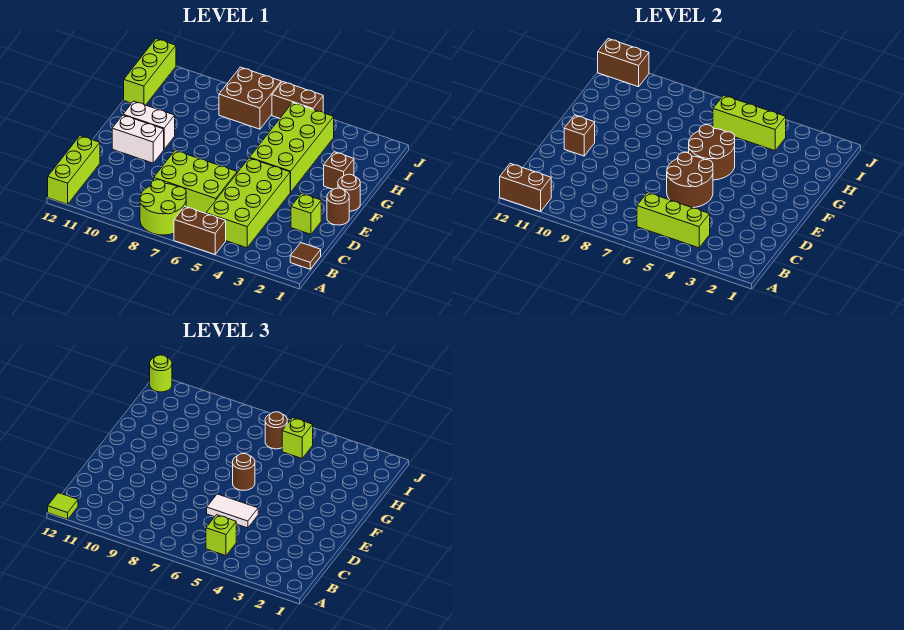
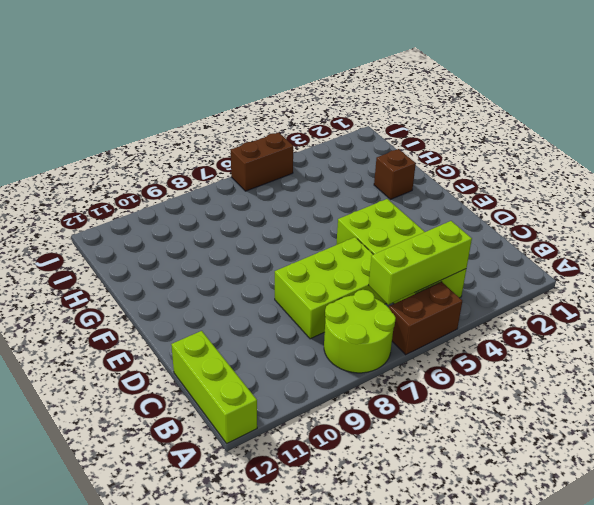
none -> brown tile B1 level 1
none -> lime brick D2 level 1
none -> brown round brick E1 level 1
none -> white brick E10:E11 level 1

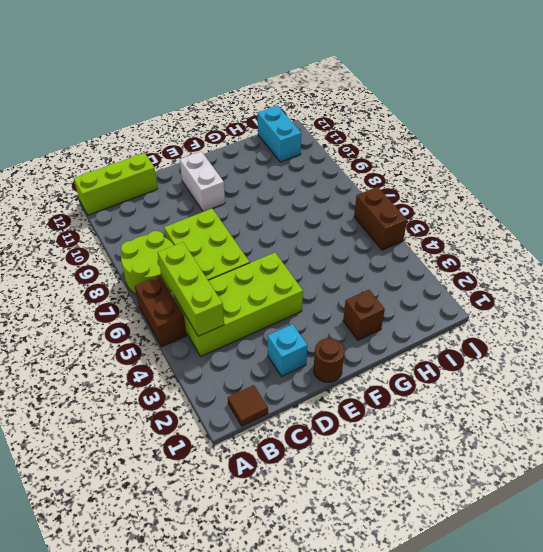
cyan brick D2 level 1 -> lime brick D2 level 1
cyan brick I11:I12 level 1 -> lime brick H12:J12 level 1
none -> brown round brick F1 level 1
none -> lime brick F4:I5 level 1
none -> white brick F10:F11 level 1
none -> brown brick I7:J8 level 1

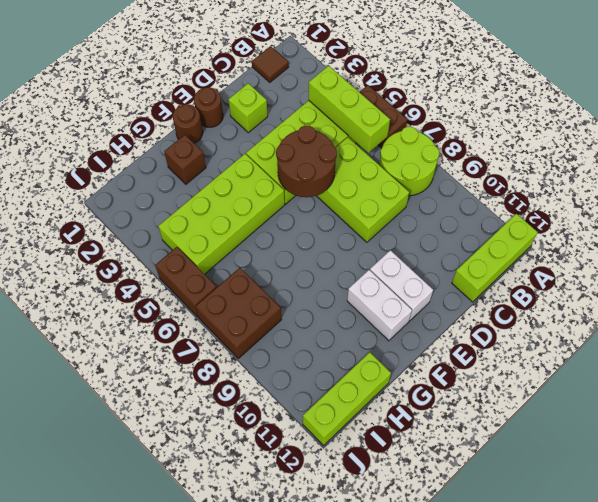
none -> brown brick A11:A12 level 2
none -> brown brick E11 level 2
none -> brown round brick F5:G6 level 2
none -> lime brick I4:I6 level 2

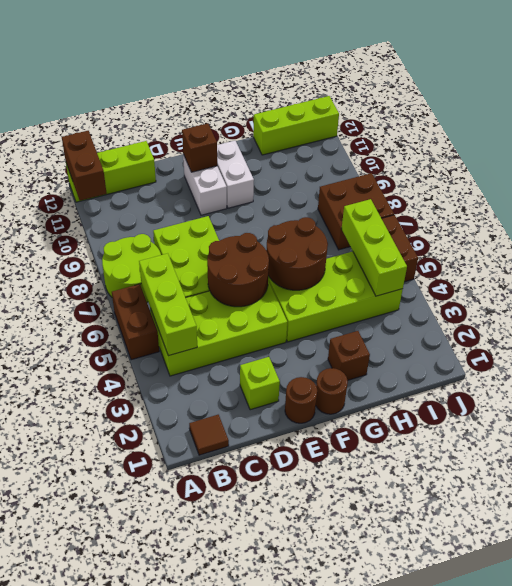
none -> brown brick J11:J12 level 2
none -> lime tile A12 level 3
none -> lime brick B5 level 3
none -> white tile D5:D6 level 3

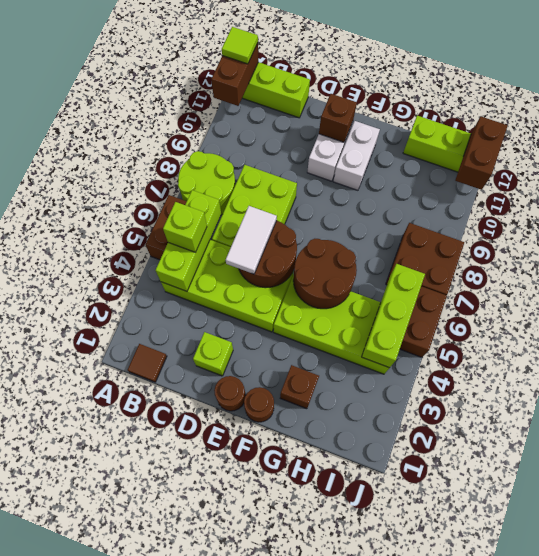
none -> brown round brick F6 level 3
none -> lime brick I5 level 3
none -> brown round brick I6 level 3
none -> lime round brick J12 level 3

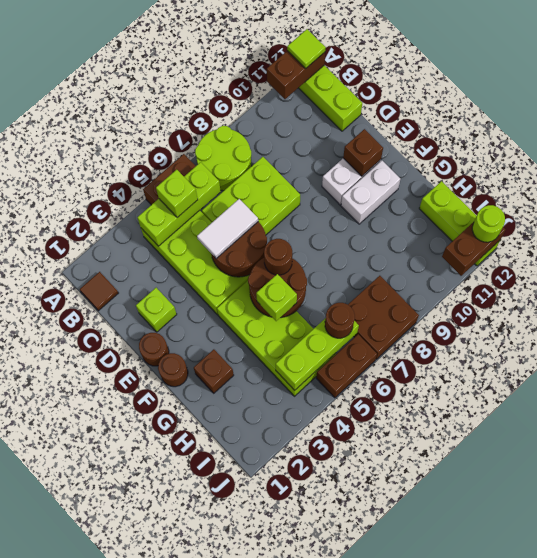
lime brick G5 level 3 -> lime brick I5 level 3

